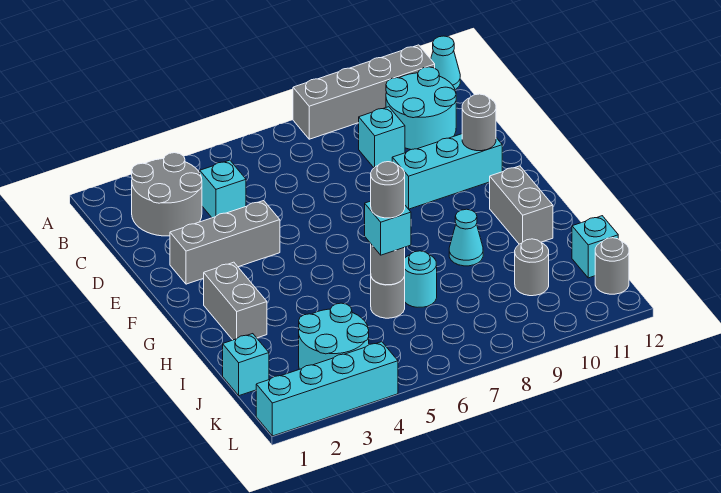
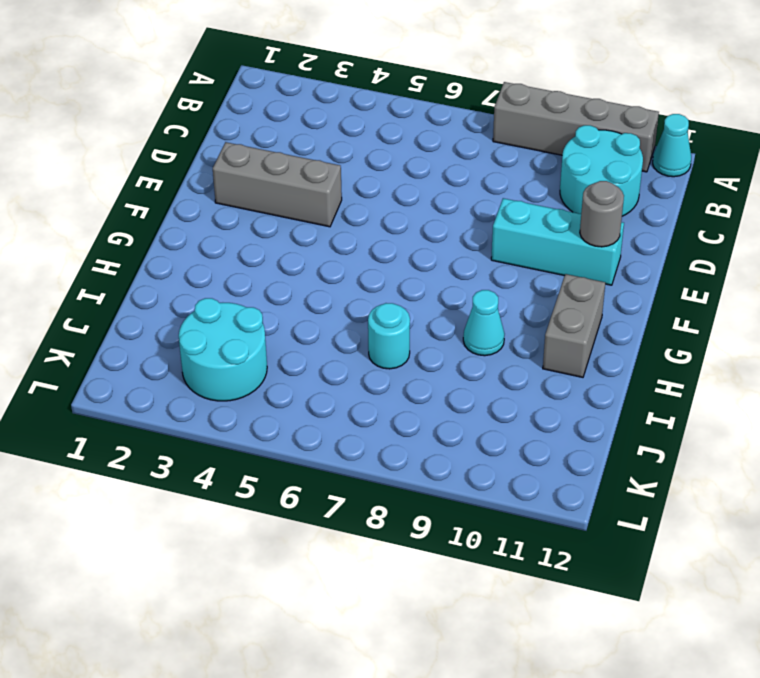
none -> grey round brick B2:C3 level 1
none -> cyan brick C4 level 1
none -> cyan brick C9 level 1

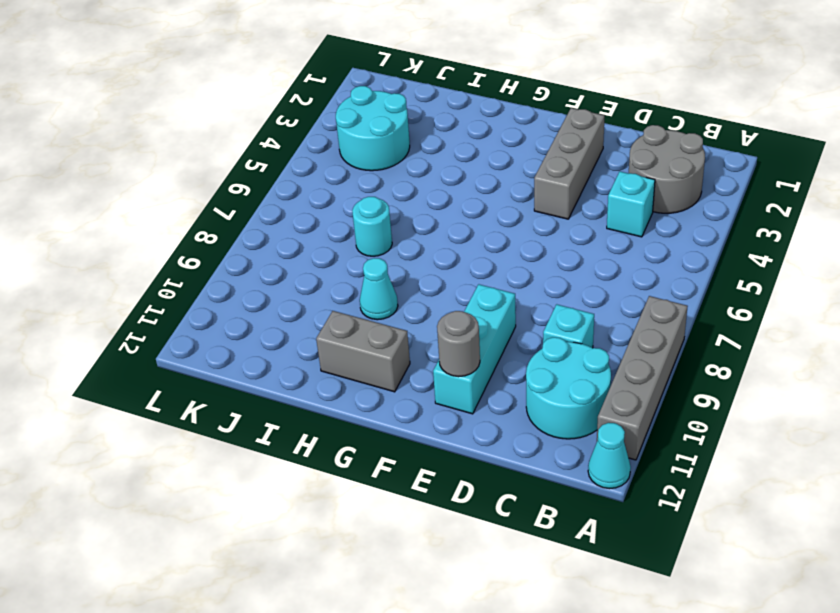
none -> grey brick G2:H2 level 1
none -> grey round brick I6 level 1
none -> cyan brick J1 level 1

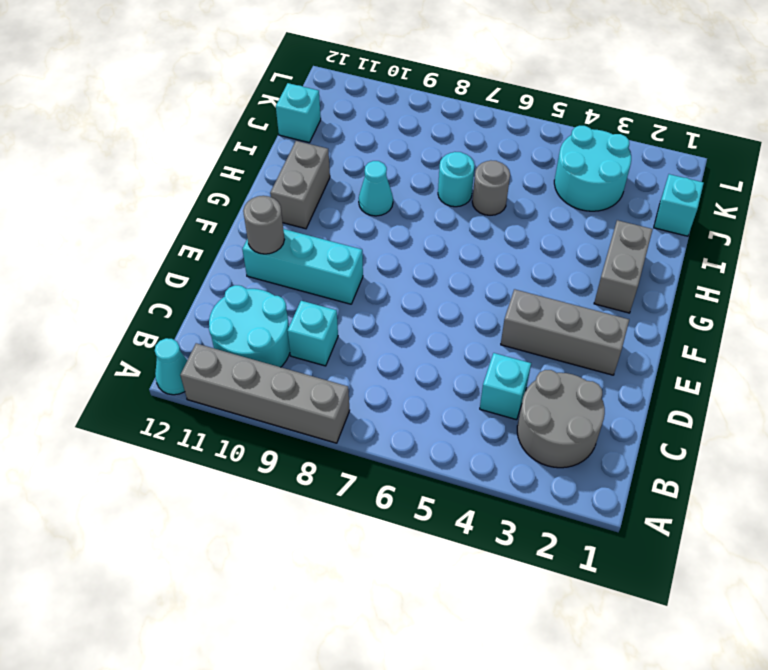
none -> grey round brick J10 level 1
none -> grey round brick K12 level 1
none -> cyan brick L1:L4 level 1

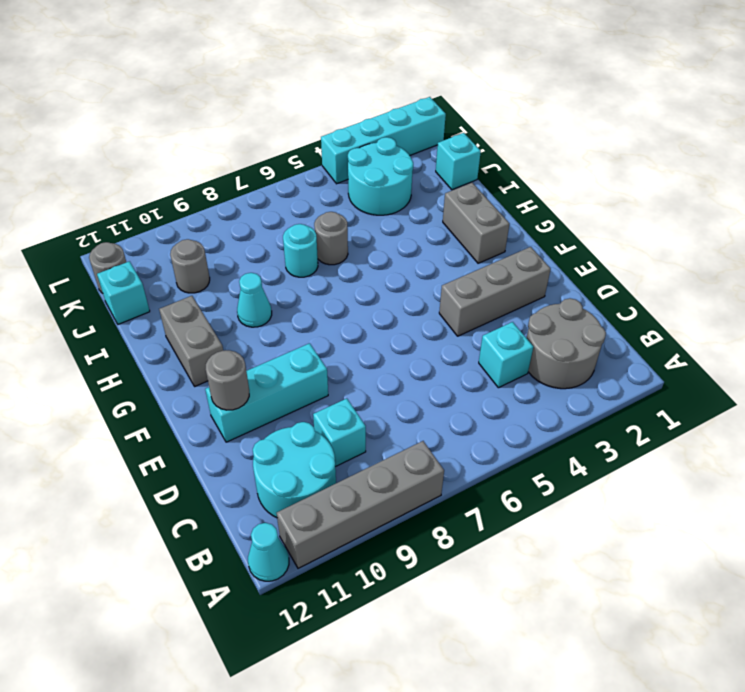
none -> grey round brick I6 level 2
none -> cyan brick I6 level 3
none -> grey round brick I6 level 4

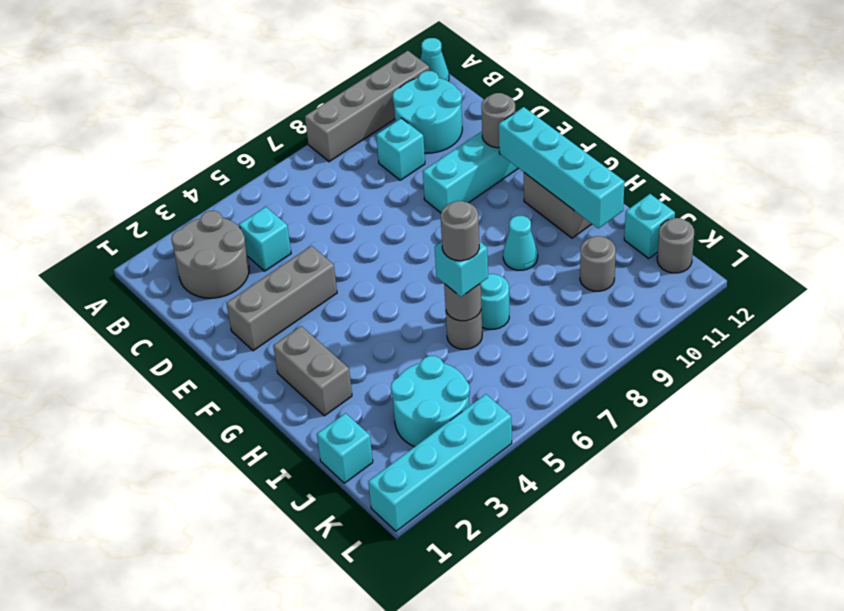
cyan brick F11:I11 level 2 -> none

